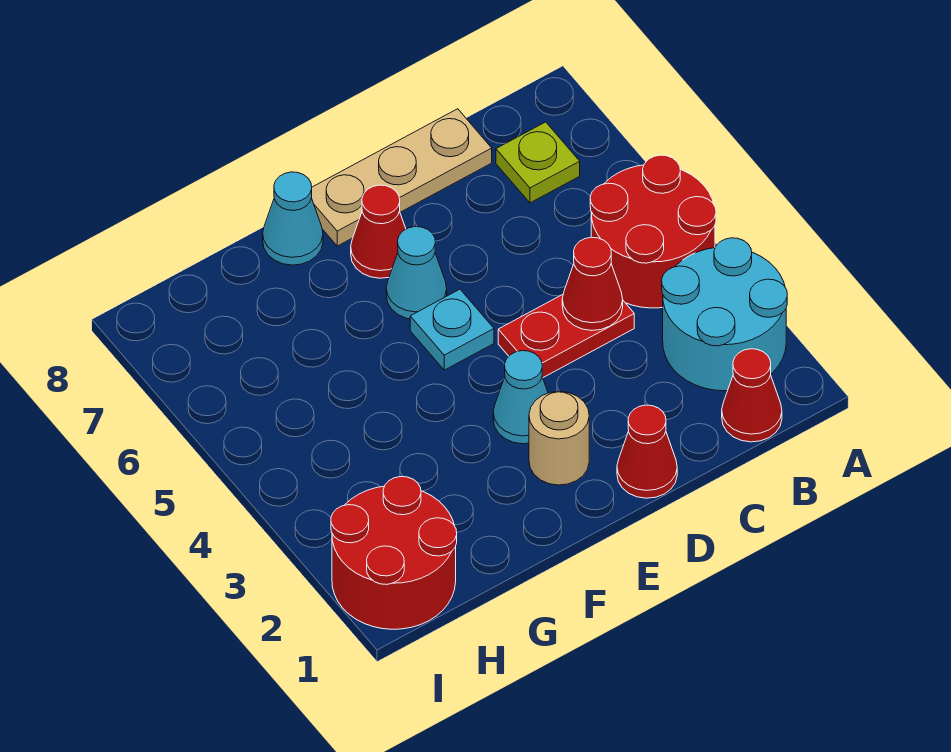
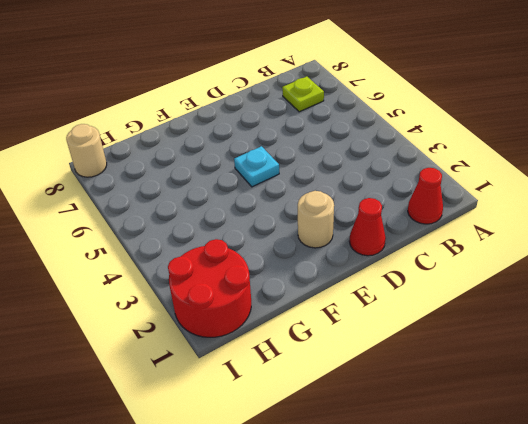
tan round brick I8 level 1 -> none
none -> cyan round brick A2:B3 level 1
none -> red round brick A4:B5 level 1
none -> red plate C4:D4 level 1

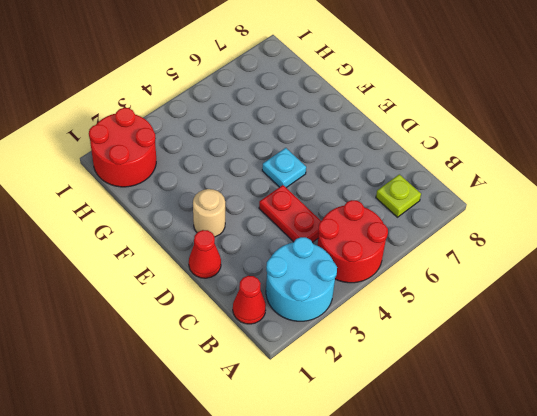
none -> tan plate C8:E8 level 1
none -> cyan cone E3 level 1
none -> cyan cone E6 level 1

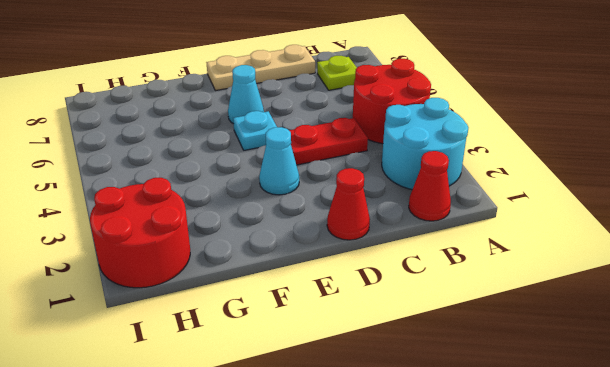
none -> tan round brick E2 level 1
none -> red cone E7 level 1
none -> cyan cone F8 level 1

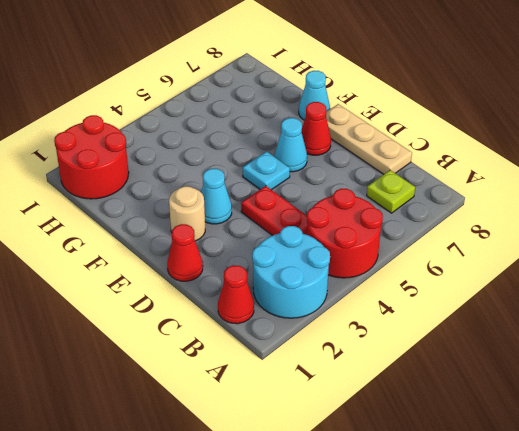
none -> red cone C4 level 2

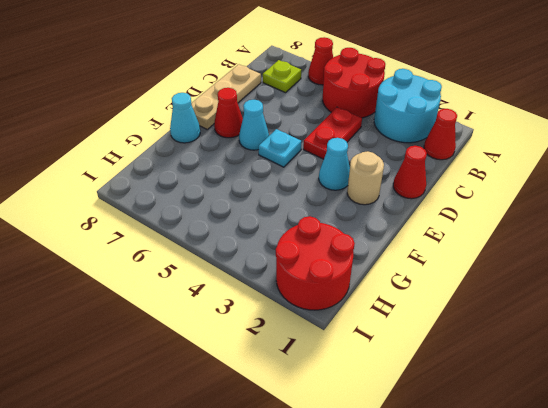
red cone A6 level 1 -> red cone C4 level 2

